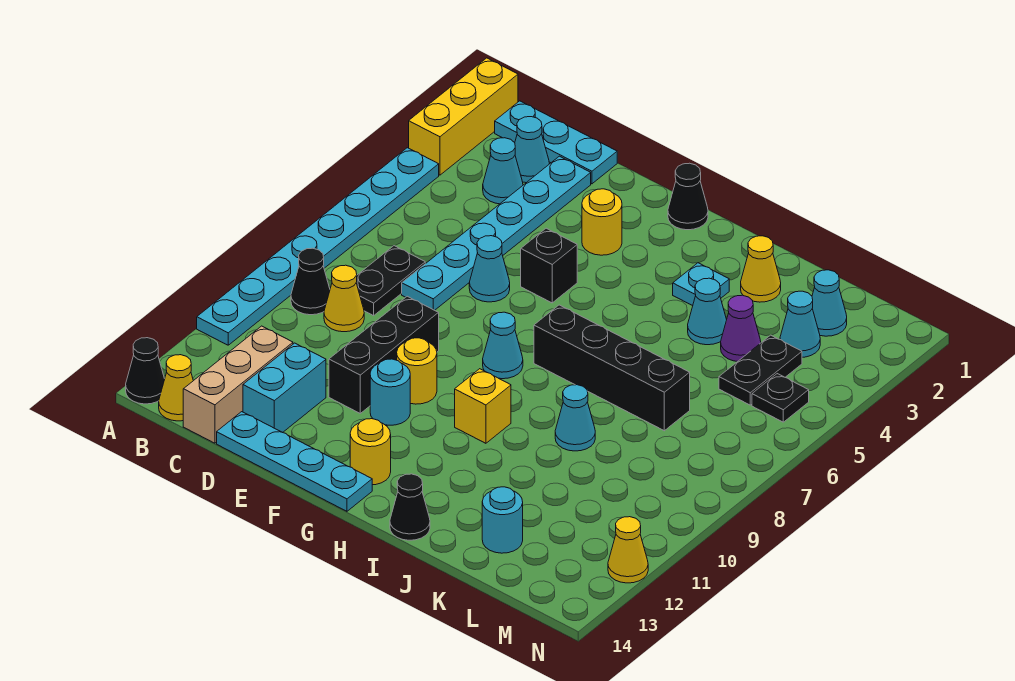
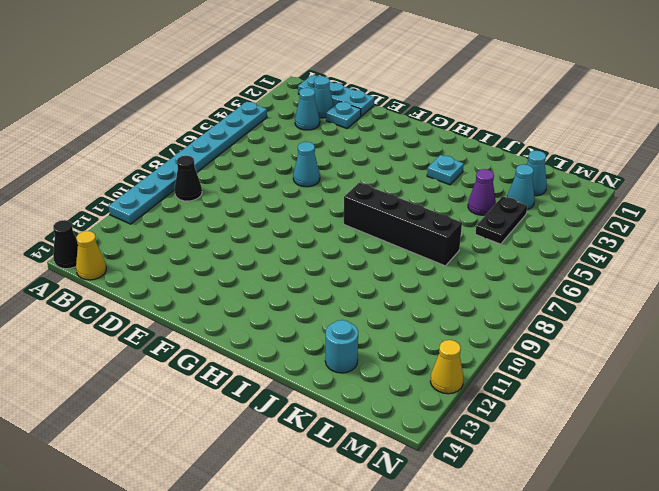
cyan plate D2 level 1 -> cyan plate D2:D7 level 1
none -> yellow brick A1:A3 level 1
none -> black plate C7:C8 level 1
none -> yellow cone C9 level 1
none -> tan brick C12:C14 level 1

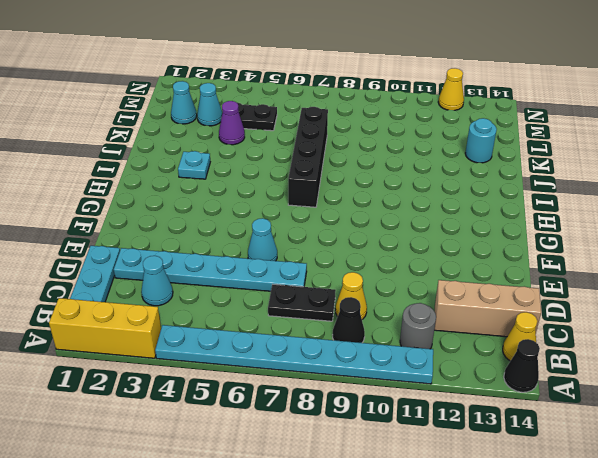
grey round brick B11 level 1 -> none
none -> cyan cone C2 level 1
none -> cyan brick D12:D13 level 1
none -> cyan plate D14:G14 level 1
none -> black brick E9:E11 level 1

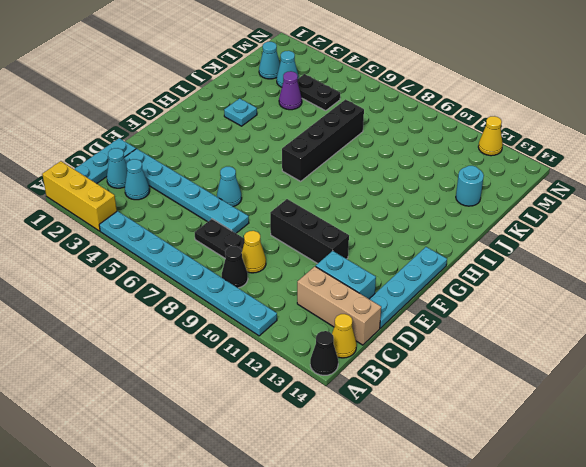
none -> yellow round brick F3 level 1
none -> black brick F5 level 1
none -> yellow round brick F10 level 1
none -> cyan round brick F11 level 1

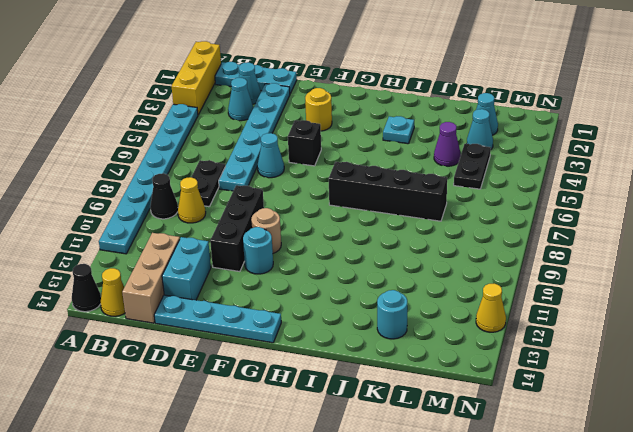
tan round brick F10 level 1 -> yellow round brick F10 level 1
none -> black cone G1 level 1
none -> cyan cone G8 level 1
none -> yellow round brick G13 level 1
none -> yellow brick H10 level 1

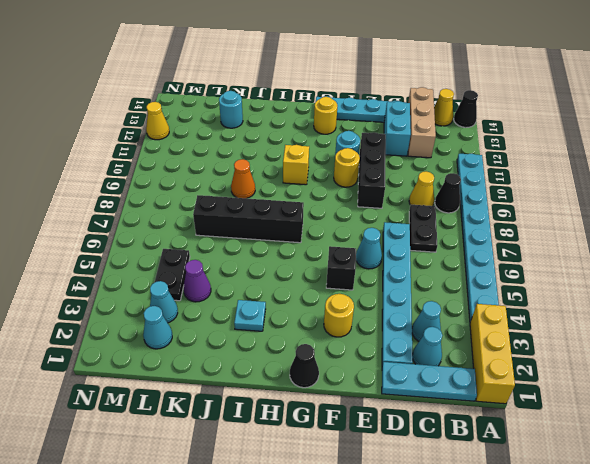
orange cone J9 level 1 -> cyan cone J9 level 1
none -> cyan cone G8 level 1
none -> black cone I14 level 1
none -> yellow cone J2 level 1
none -> cyan cone J4 level 1

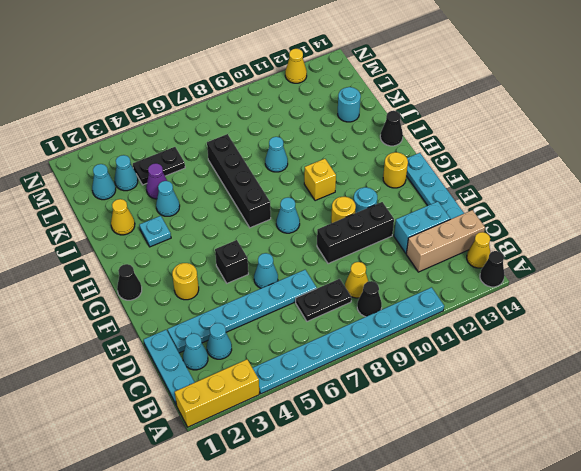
none -> black plate M5 level 1

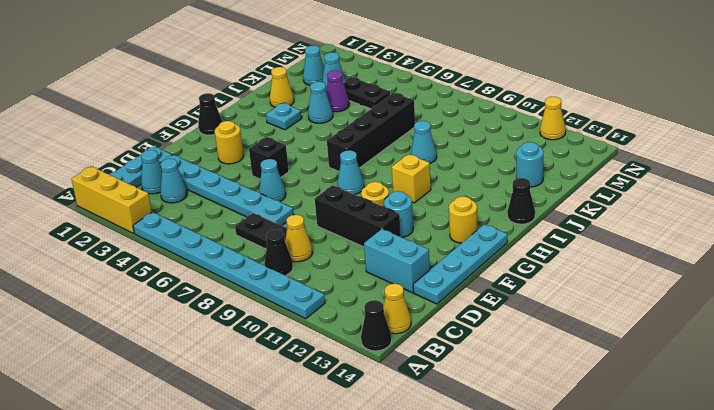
none -> tan brick C12:C14 level 1
none -> black plate M5 level 1

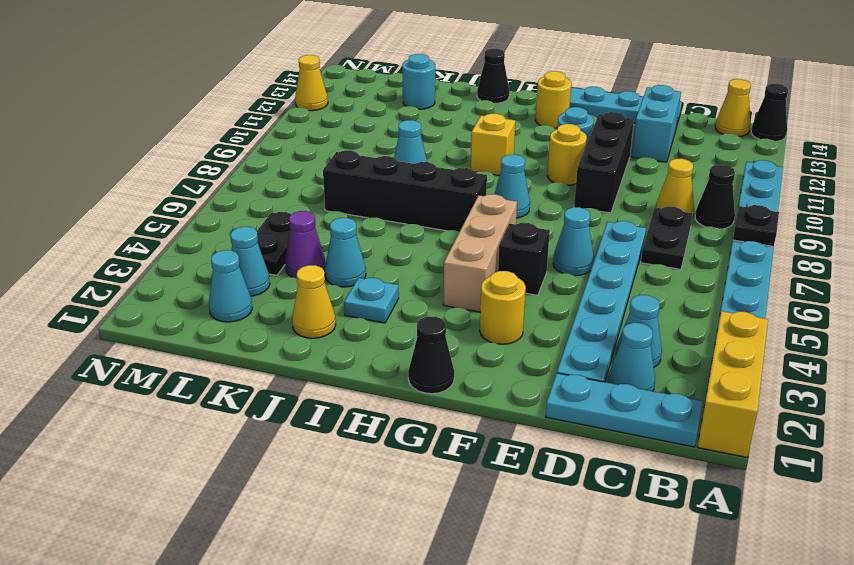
black plate A8 level 2 -> black plate M5 level 1
tan brick G4:G6 level 1 -> tan brick C12:C14 level 1

